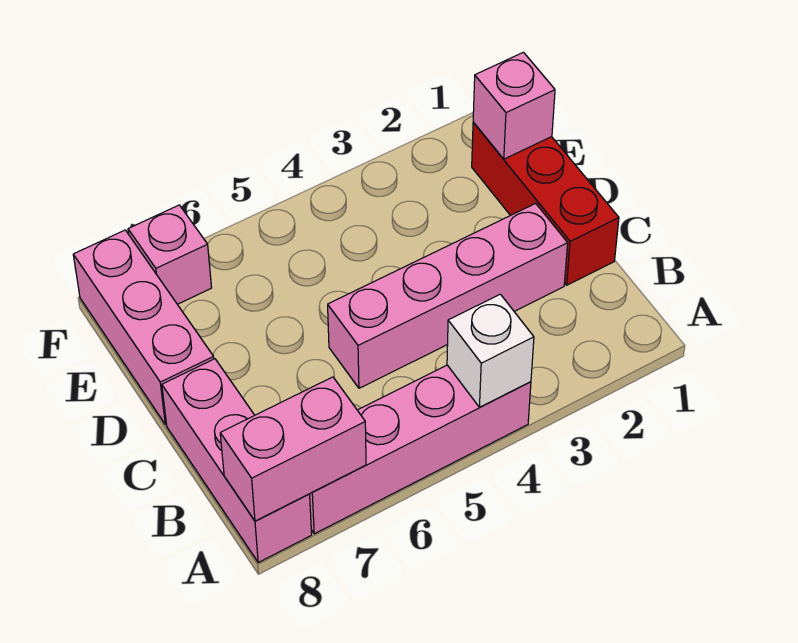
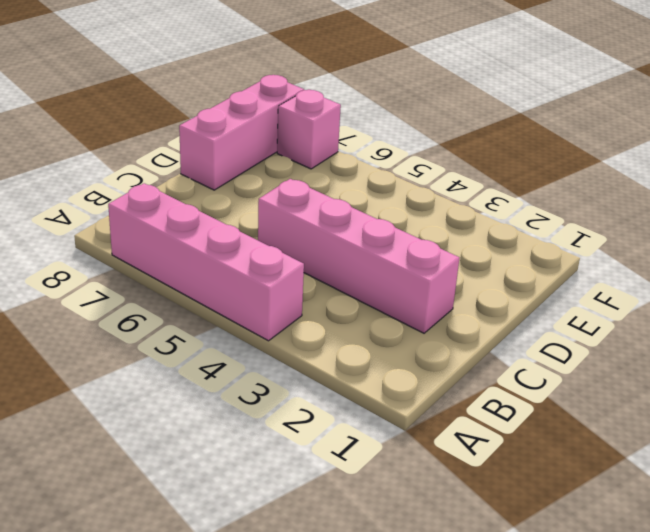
none -> pink brick A8:C8 level 1
none -> red brick C1:E1 level 1

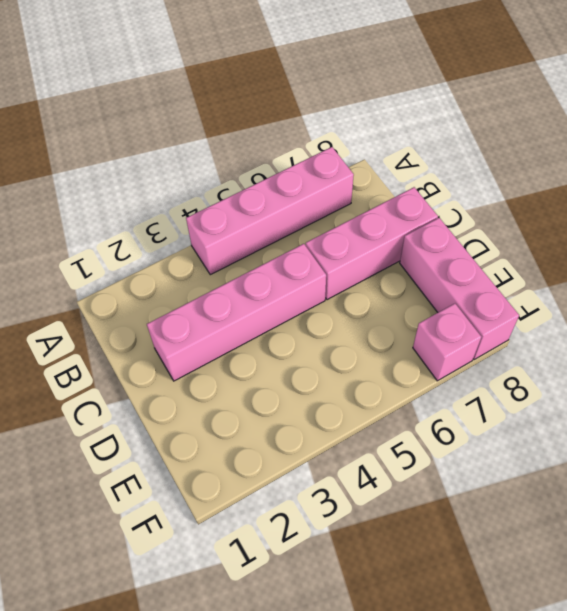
pink brick C6:C8 level 1 -> pink brick A8:C8 level 1
none -> red brick C1:E1 level 1
none -> white brick A4 level 2

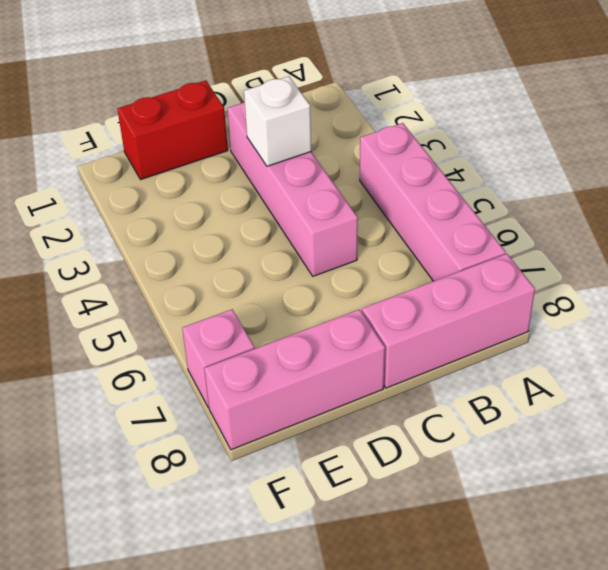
white brick C3 level 2 -> white brick A4 level 2
red brick D1:E1 level 1 -> red brick C1:E1 level 1
none -> pink brick A7:A8 level 2
none -> pink brick E1 level 2

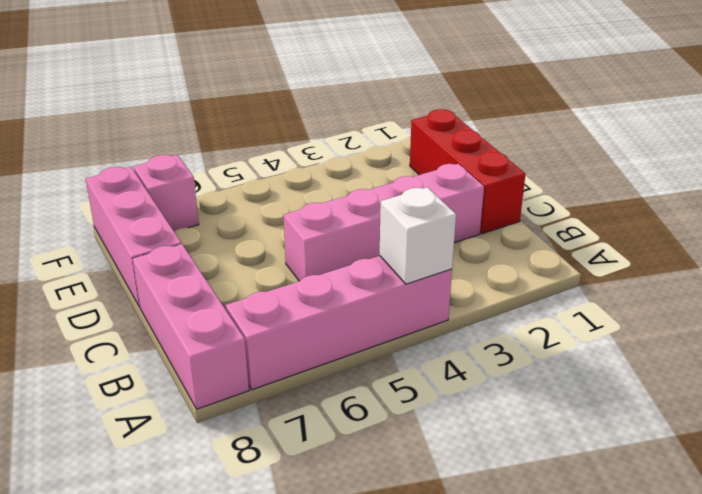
none -> pink brick A7:A8 level 2
none -> pink brick E1 level 2

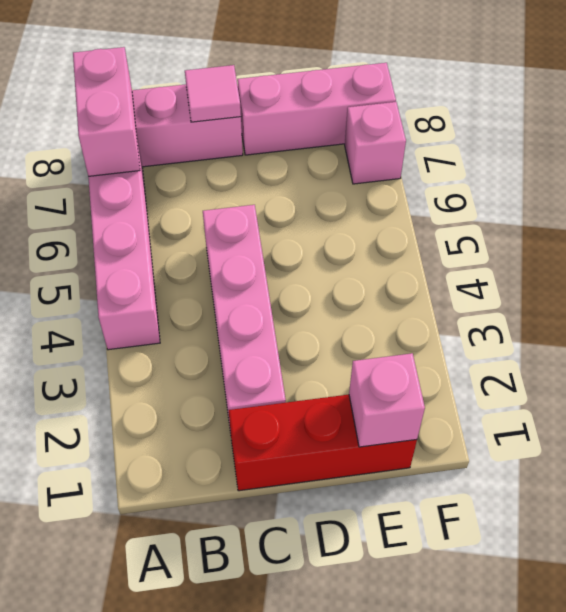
pink tile C8 level 2 -> none
none -> white brick A4 level 2

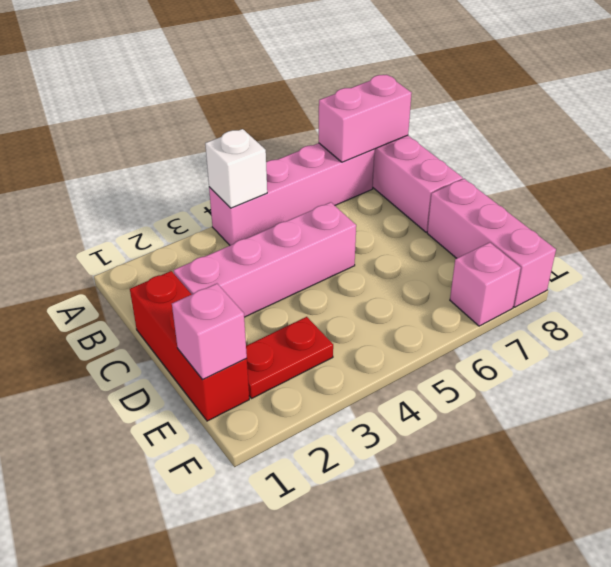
red plate E2:E3 level 1 -> none

